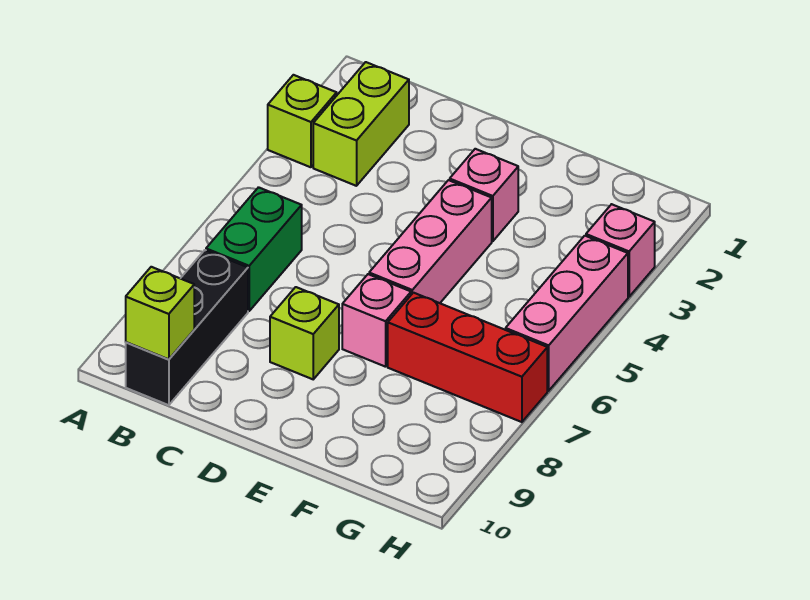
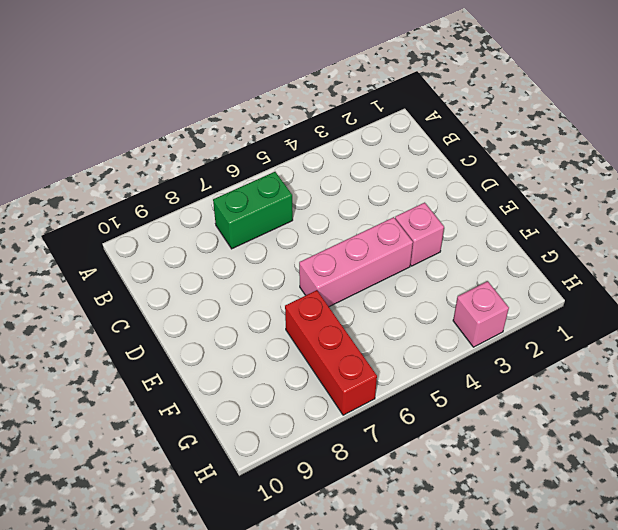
none -> lime brick A3 level 1
none -> lime brick B2:B3 level 1
none -> black brick B8:B10 level 1

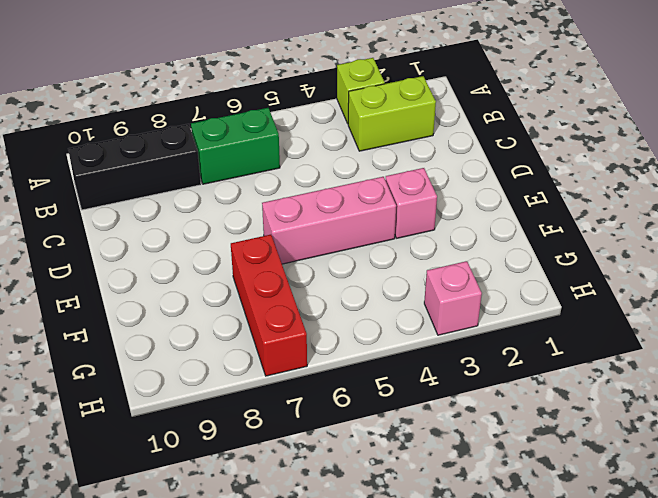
none -> lime brick D8 level 1
none -> pink brick E7 level 1
none -> pink brick H4:H6 level 1

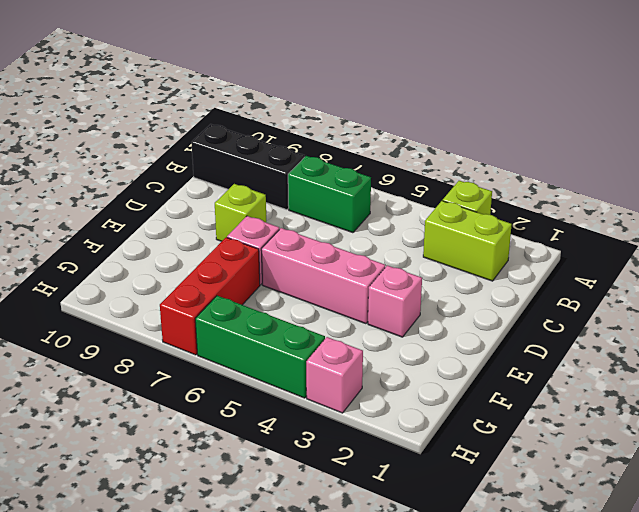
green brick H4:H6 level 1 -> pink brick H4:H6 level 1
none -> lime brick B10 level 2

